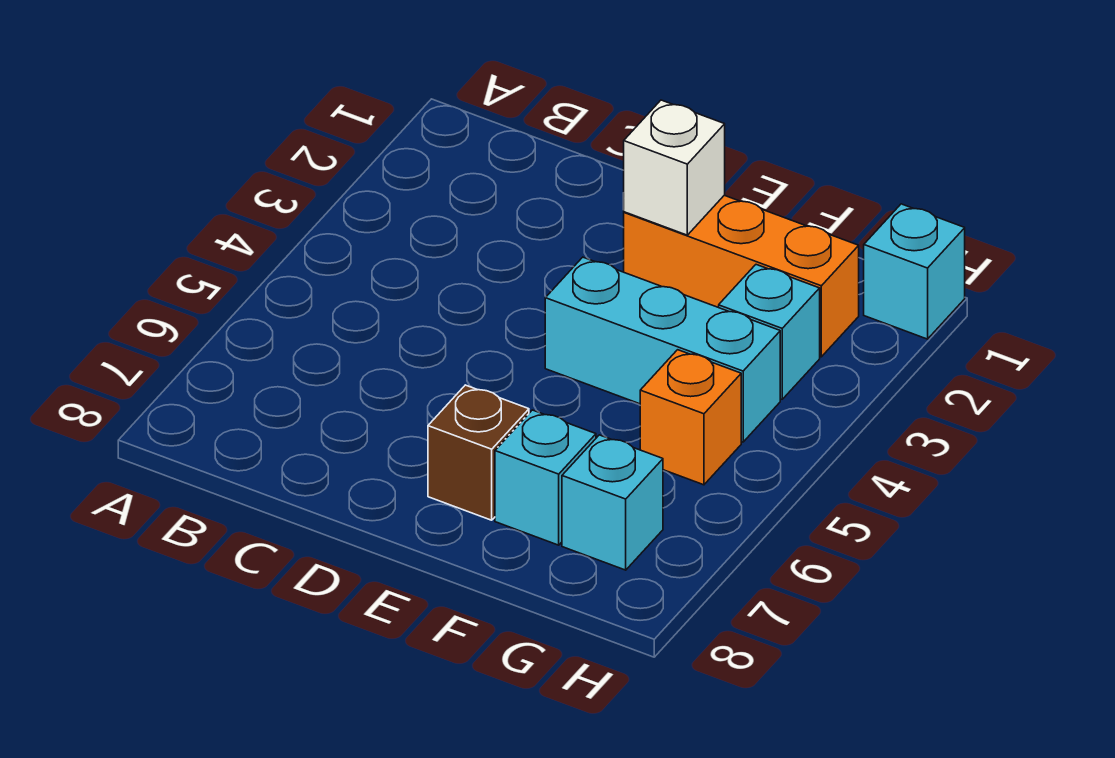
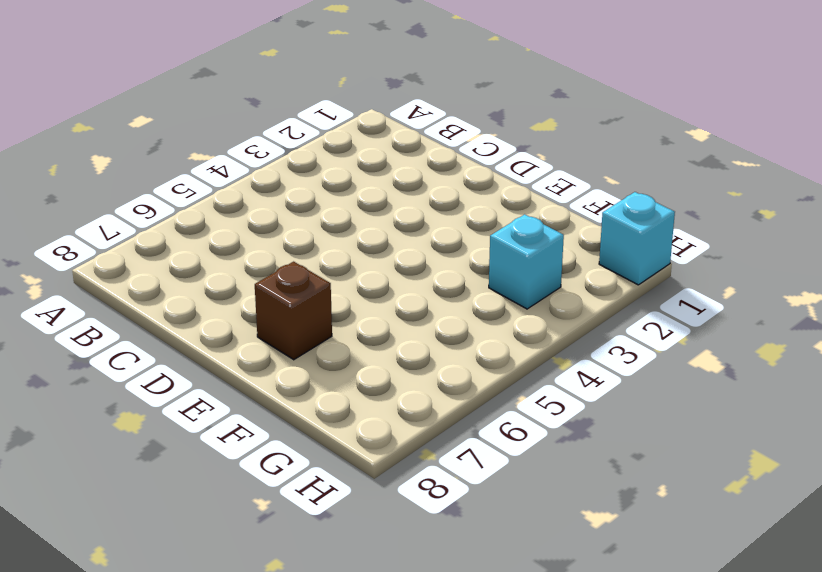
none -> orange brick E2:G2 level 1
none -> cyan brick E4:G4 level 1

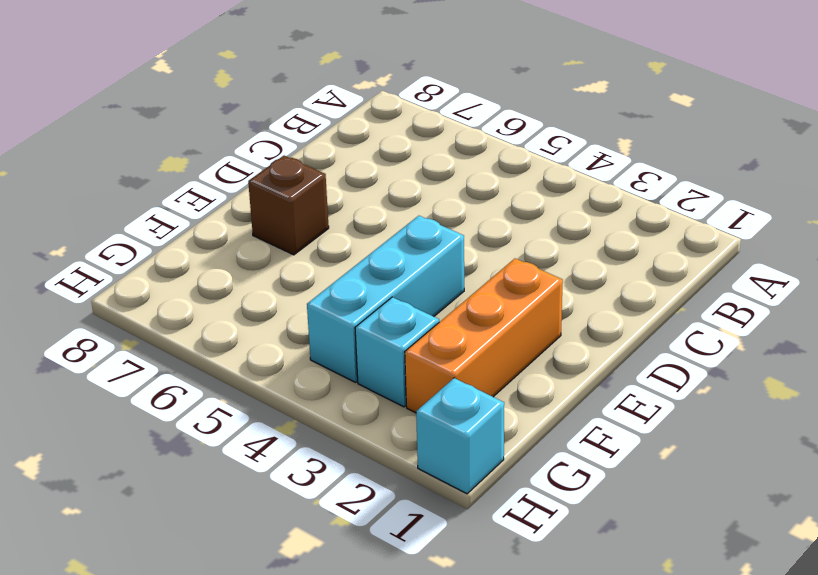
none -> cyan brick F7 level 1
none -> orange brick G5 level 1

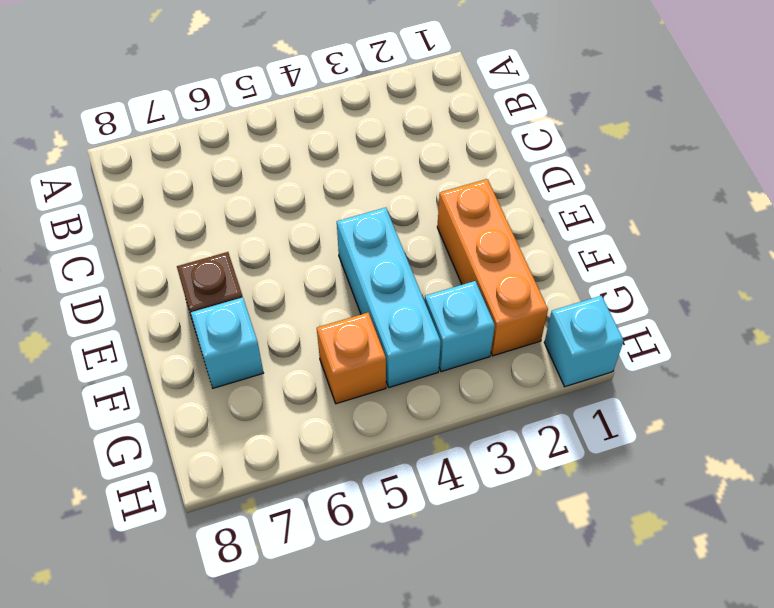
none -> cyan brick G7 level 1
none -> white brick E2 level 2

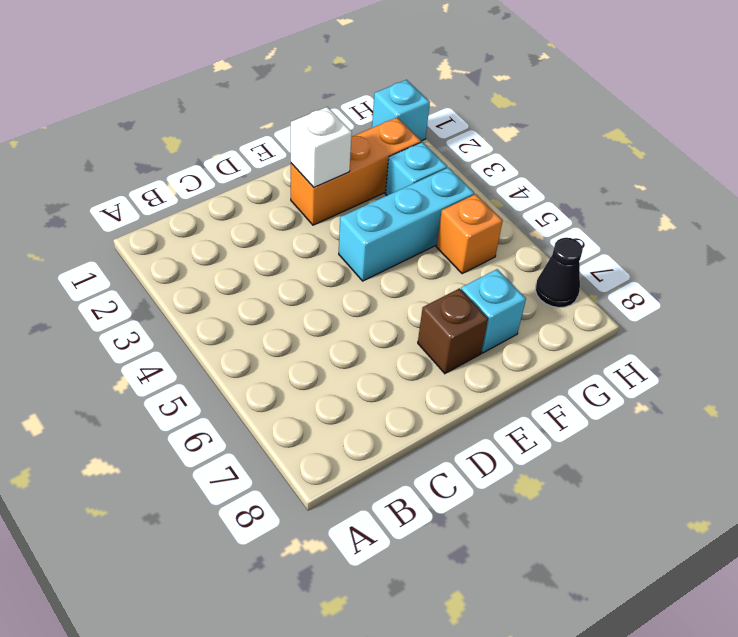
black cone H7 level 1 -> none
none -> cyan brick G7 level 1

